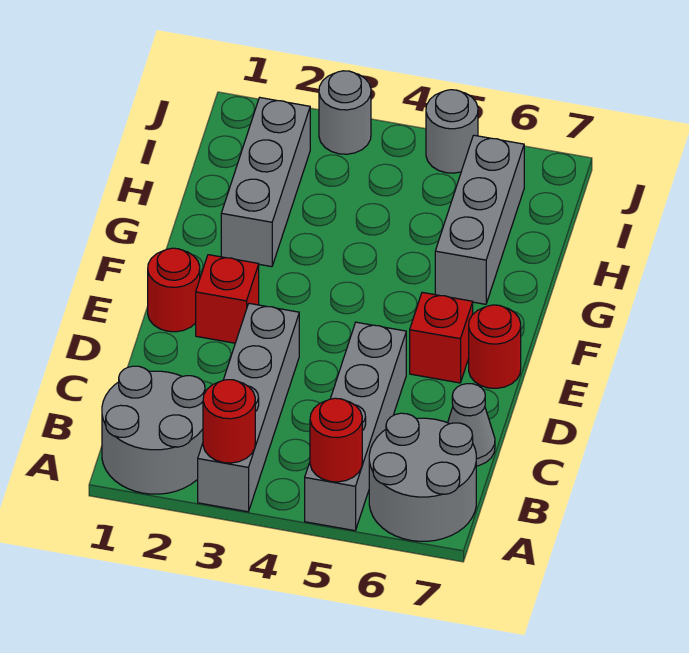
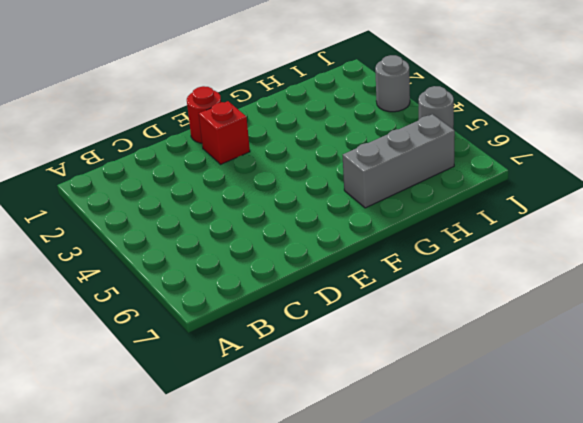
none -> grey round brick A1:B2 level 1
none -> grey brick A3:D3 level 1
none -> grey brick A5:D5 level 1

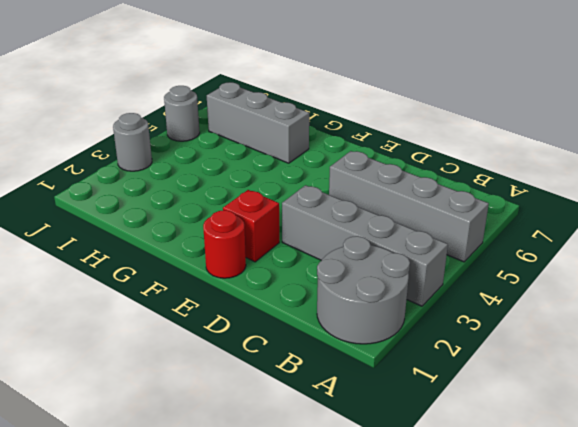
none -> grey round brick A6:B7 level 1
none -> grey cone C7 level 1
none -> red brick E6 level 1

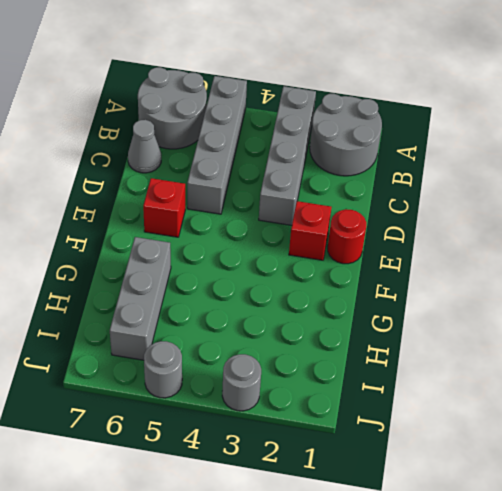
none -> red round brick E7 level 1
none -> grey brick G2:I2 level 1
none -> red round brick A3 level 2

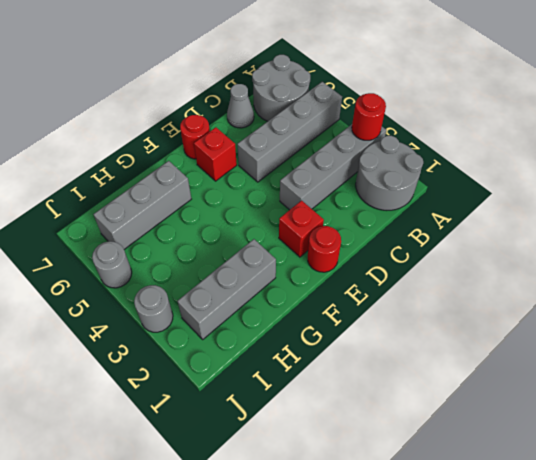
none -> red round brick A5 level 2

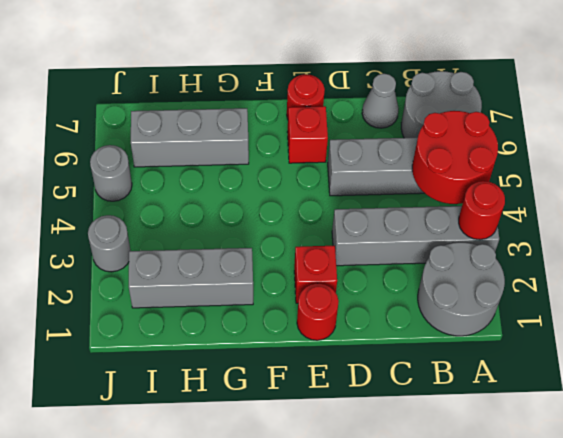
red round brick A4:B5 level 2 -> red round brick A5 level 2

